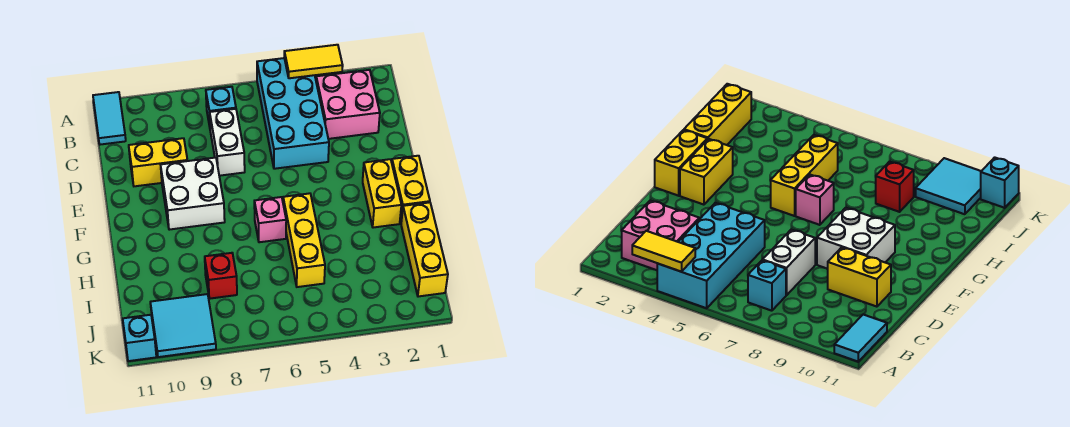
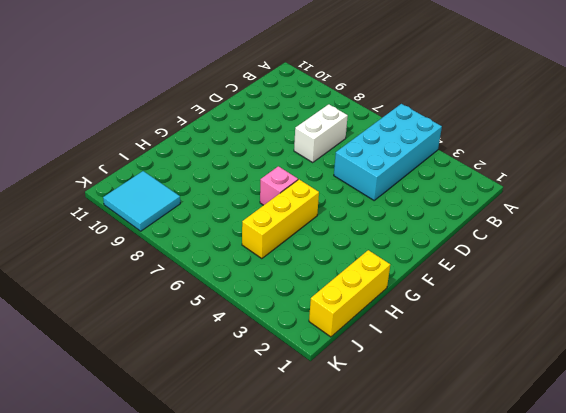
none -> cyan tile A11:B11 level 1
none -> pink brick B2:C3 level 1
none -> cyan brick B7 level 1

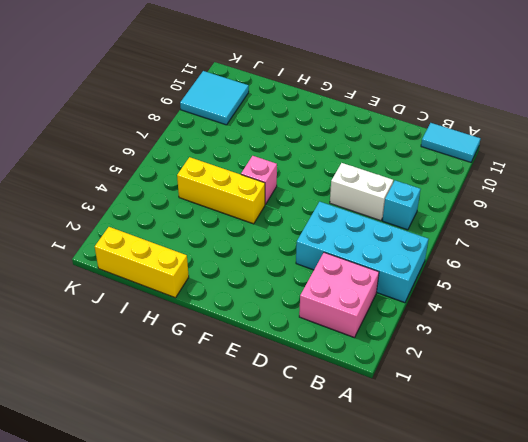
none -> yellow brick D9:D10 level 1
none -> white brick E8:F9 level 1
none -> yellow brick F1:G1 level 1

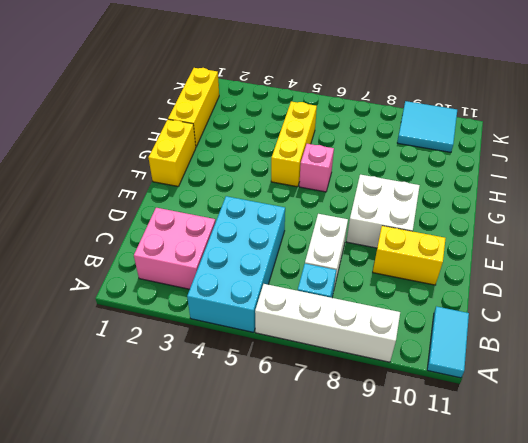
white brick A6:A9 level 1 -> none
none -> yellow brick F2:G2 level 1
none -> red brick I8 level 1
none -> cyan brick K11 level 1

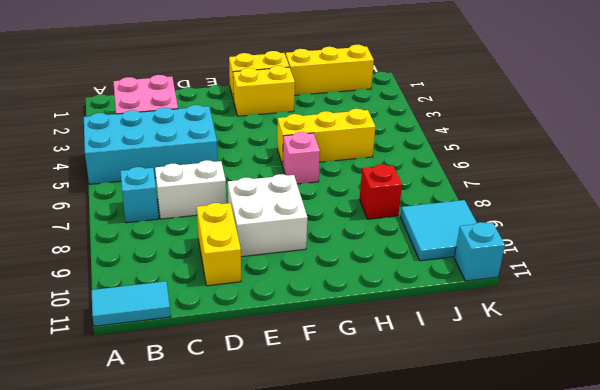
none -> yellow tile A3:A4 level 2

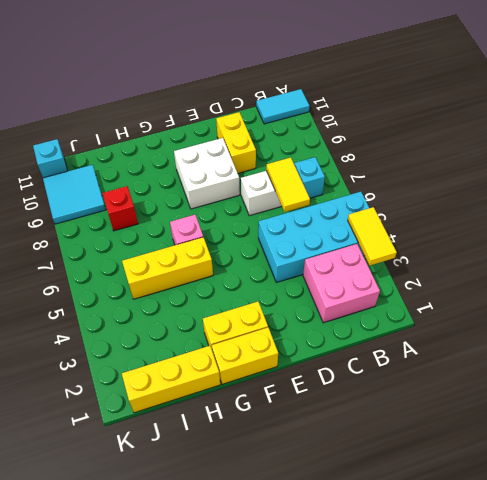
yellow tile C6:C7 level 2 -> none

